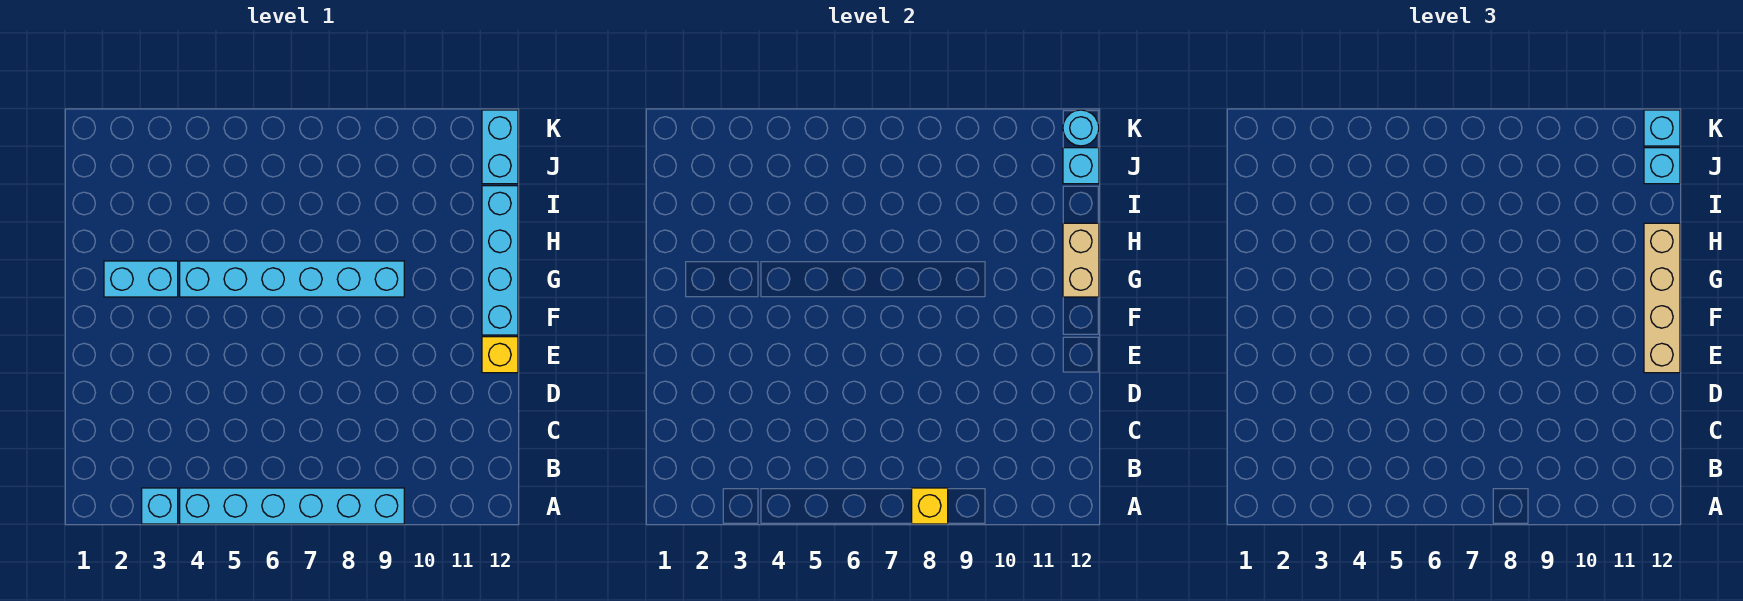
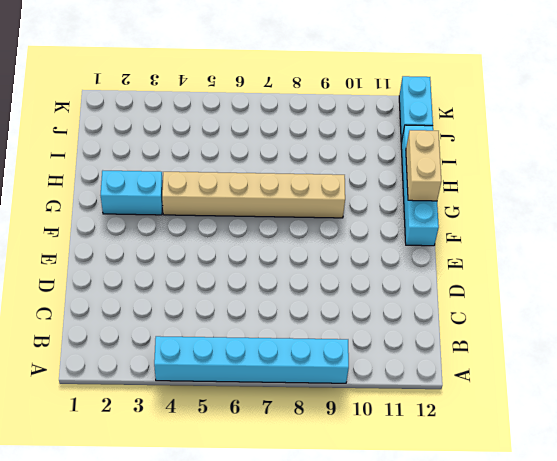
tan brick G4:G9 level 1 -> cyan brick G4:G9 level 1
none -> cyan brick A3 level 1
none -> yellow brick E12 level 1
none -> yellow brick A8 level 2

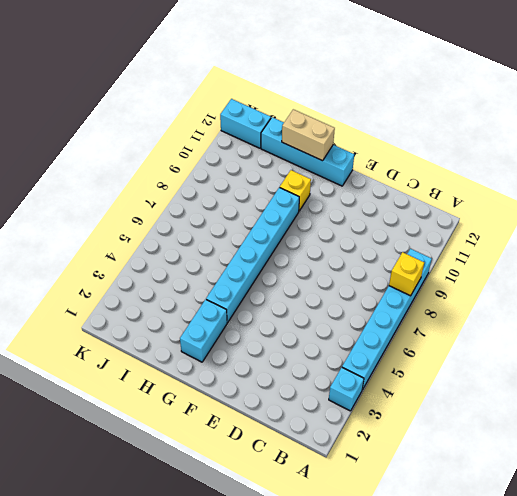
yellow brick G10 level 1 -> yellow brick E12 level 1
none -> cyan brick J12 level 2
none -> cyan round brick K12 level 2
none -> tan brick E12:H12 level 3

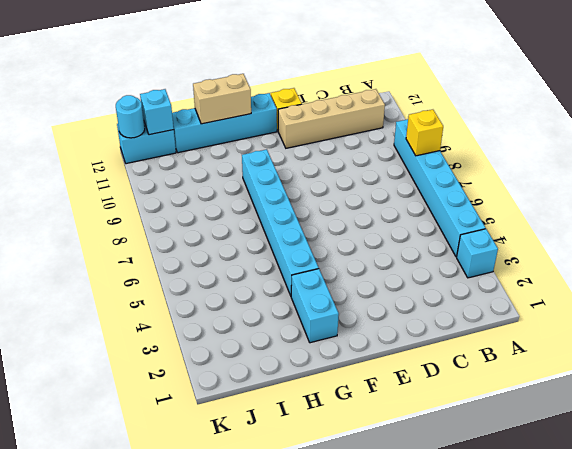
tan brick B11:E11 level 1 -> tan brick E12:H12 level 3
none -> cyan brick J12 level 3
none -> cyan brick K12 level 3

